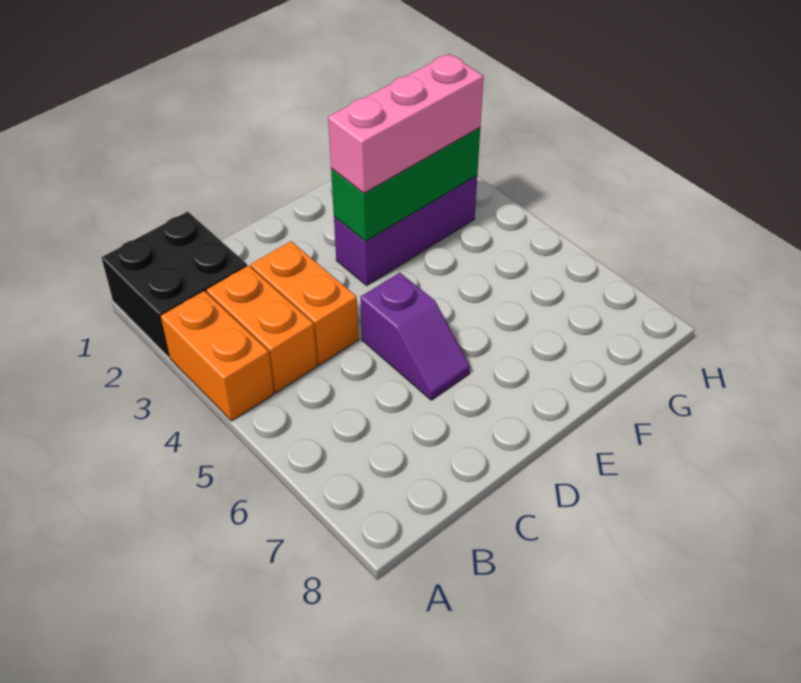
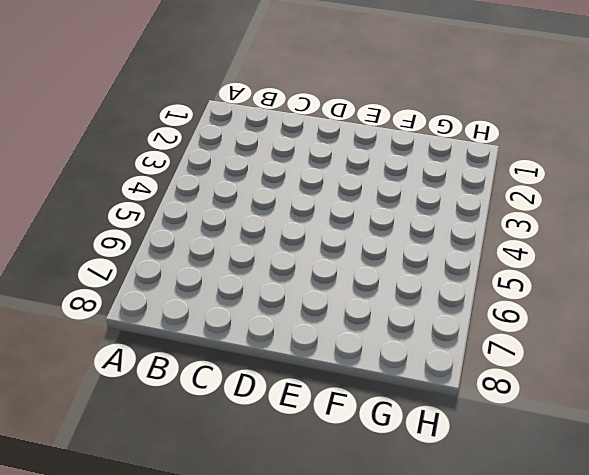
none -> black brick A1:B2 level 1
none -> orange brick A3:A4 level 1

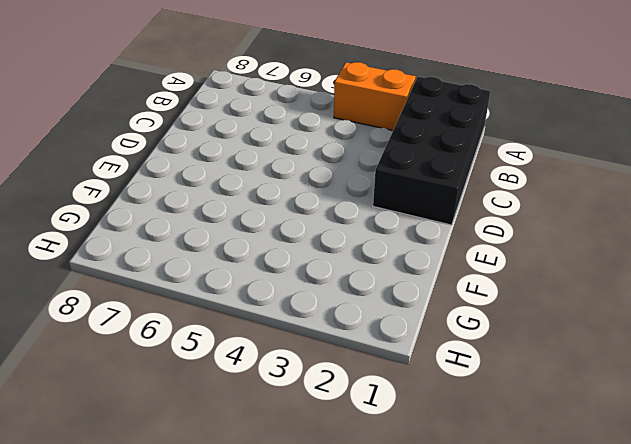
black brick A1:D2 level 1 -> black brick A1:B2 level 1
none -> orange brick B3:B4 level 1
none -> orange brick C3:C4 level 1

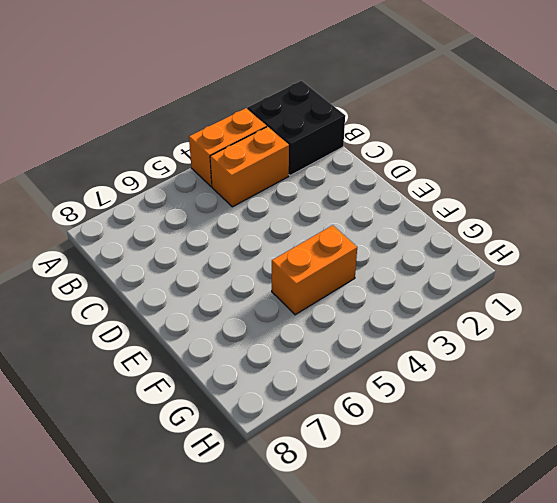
orange brick F4:F5 level 1 -> orange brick C3:C4 level 1
none -> purple slope D5:D6 level 1 top 5
none -> purple brick E3:G3 level 1

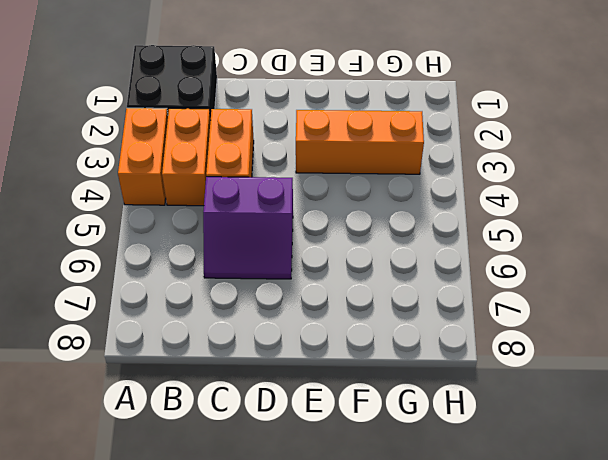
purple slope C5:D6 level 1 top 5 -> purple slope D5:D6 level 1 top 5
orange brick E3:G3 level 1 -> purple brick E3:G3 level 1
none -> green brick E3:G3 level 2
none -> pink brick E3:G3 level 3

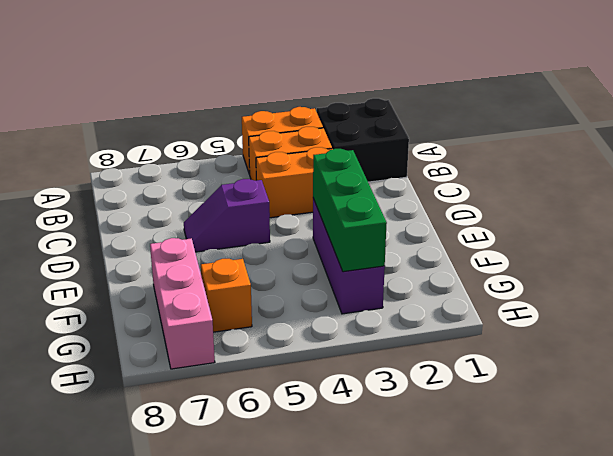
pink brick F7:H7 level 1 -> pink brick E3:G3 level 3
orange brick G6 level 1 -> none

